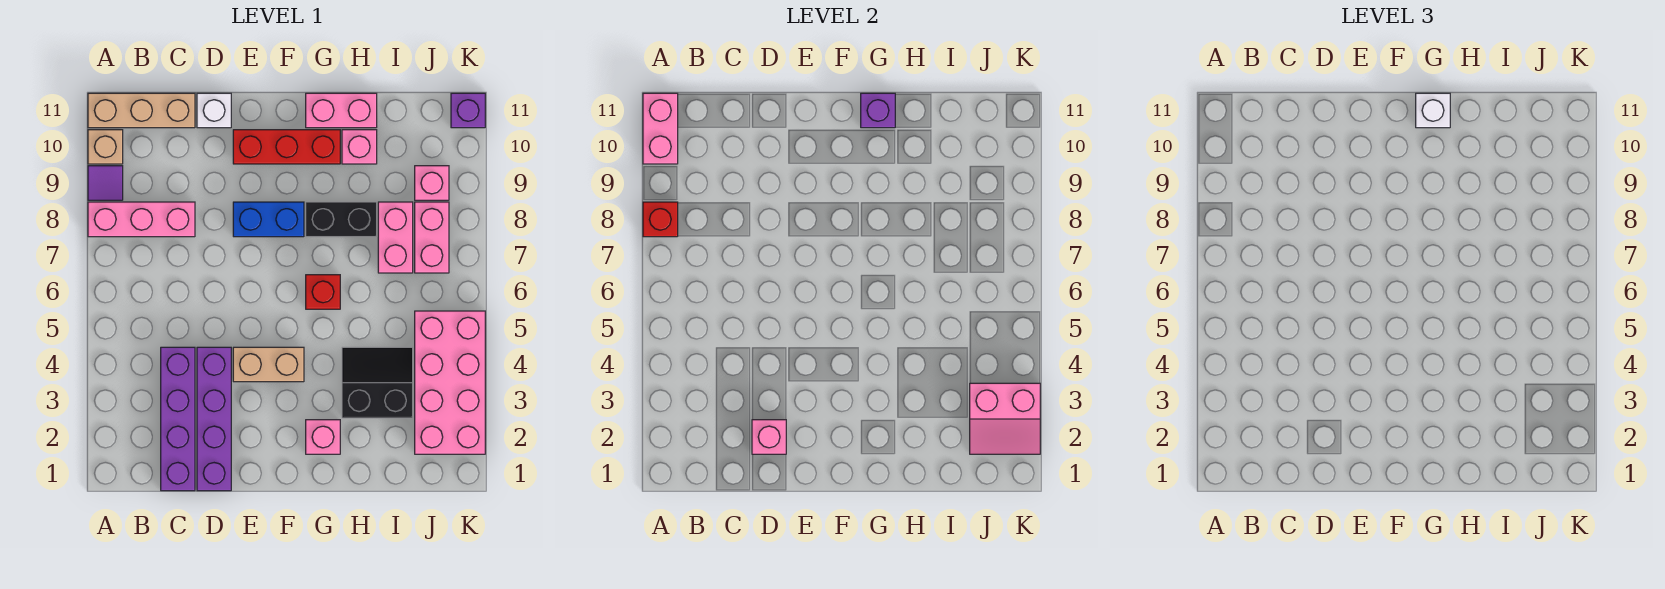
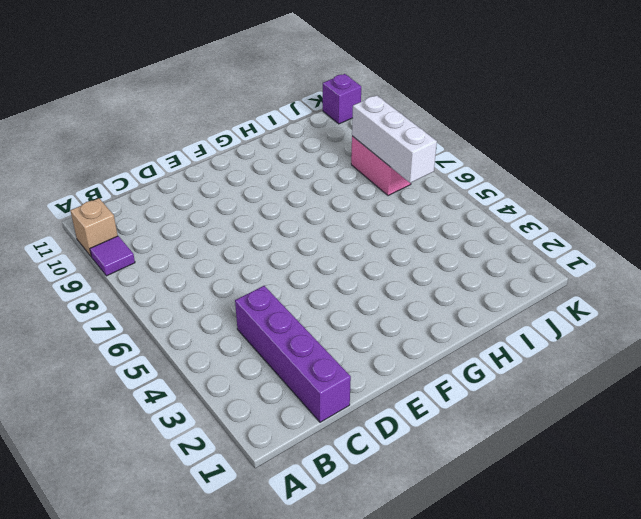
white brick J6:J8 level 2 -> none
none -> pink brick A8:C8 level 1
none -> tan brick A11:C11 level 1
none -> purple brick D1:D4 level 1

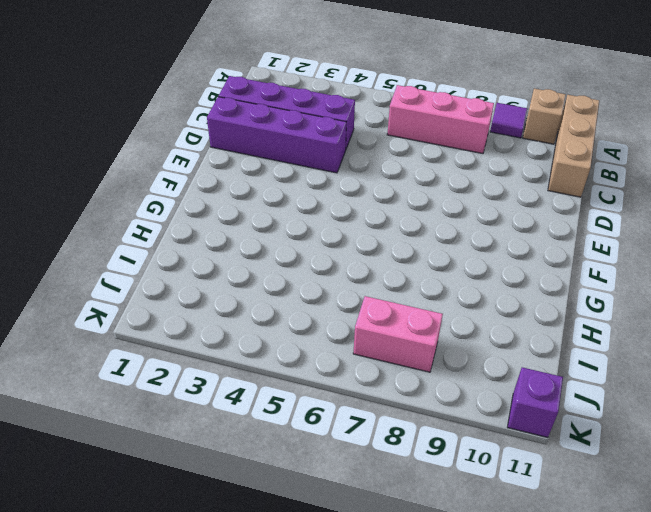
pink brick B6:B8 level 1 -> pink brick A8:C8 level 1
none -> white brick D11 level 1
none -> tan brick E4:F4 level 1
none -> blue brick E8:F8 level 1

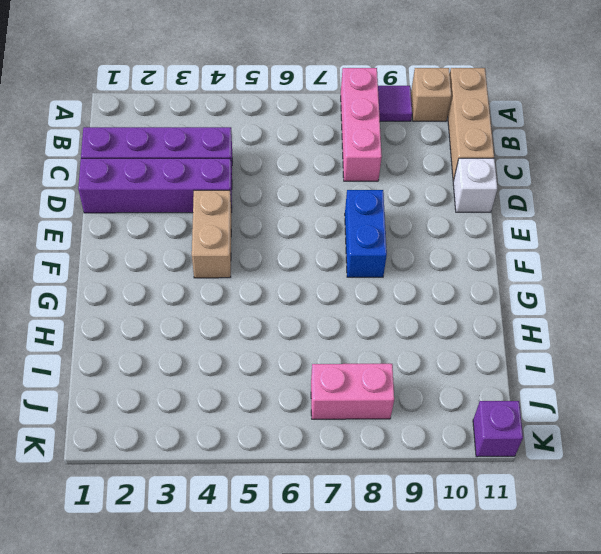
none -> red brick E10:G10 level 1
none -> pink brick G2 level 1
none -> red brick G6 level 1

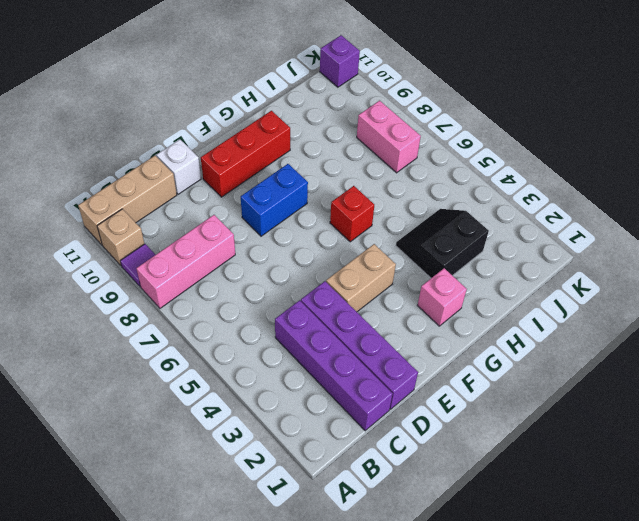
none -> black brick G8:H8 level 1
none -> pink brick G11:H11 level 1
none -> pink brick H10 level 1

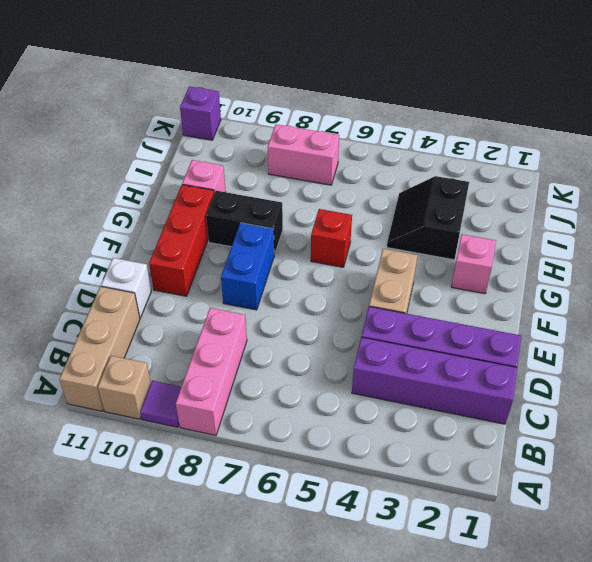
black brick G8:G9 level 1 -> black brick G8:H8 level 1
none -> pink brick G11:H11 level 1
none -> pink brick I7:I8 level 1
none -> pink brick J2:K5 level 1

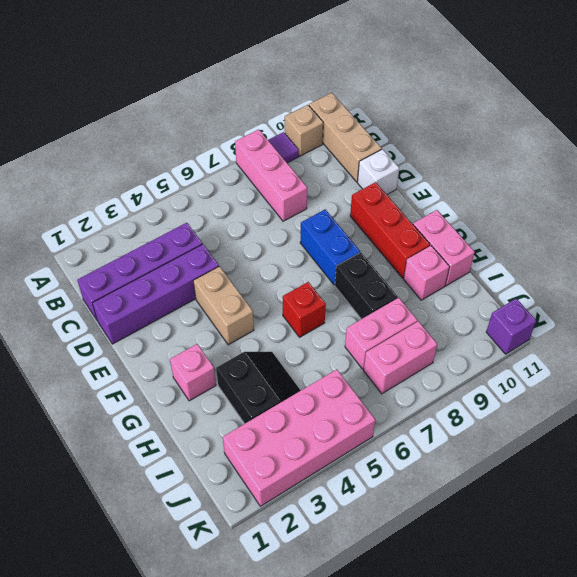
none -> pink brick J9 level 1
none -> red brick A8 level 2
none -> pink brick A10:A11 level 2

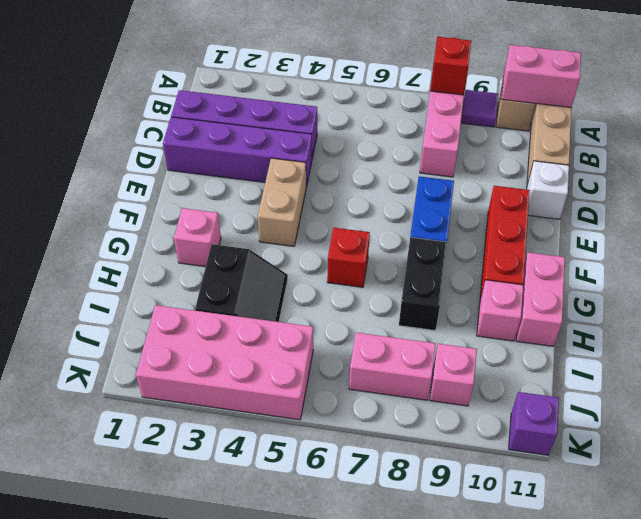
none -> pink brick I7:I8 level 1
none -> pink brick D2 level 2
none -> purple brick G11 level 2

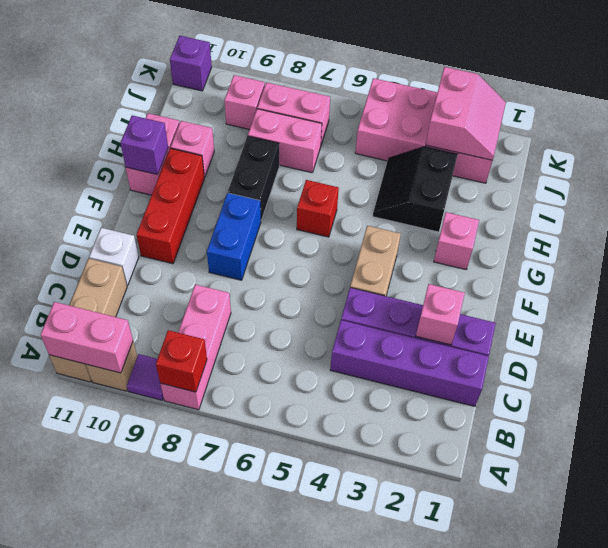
none -> white brick G11 level 3

